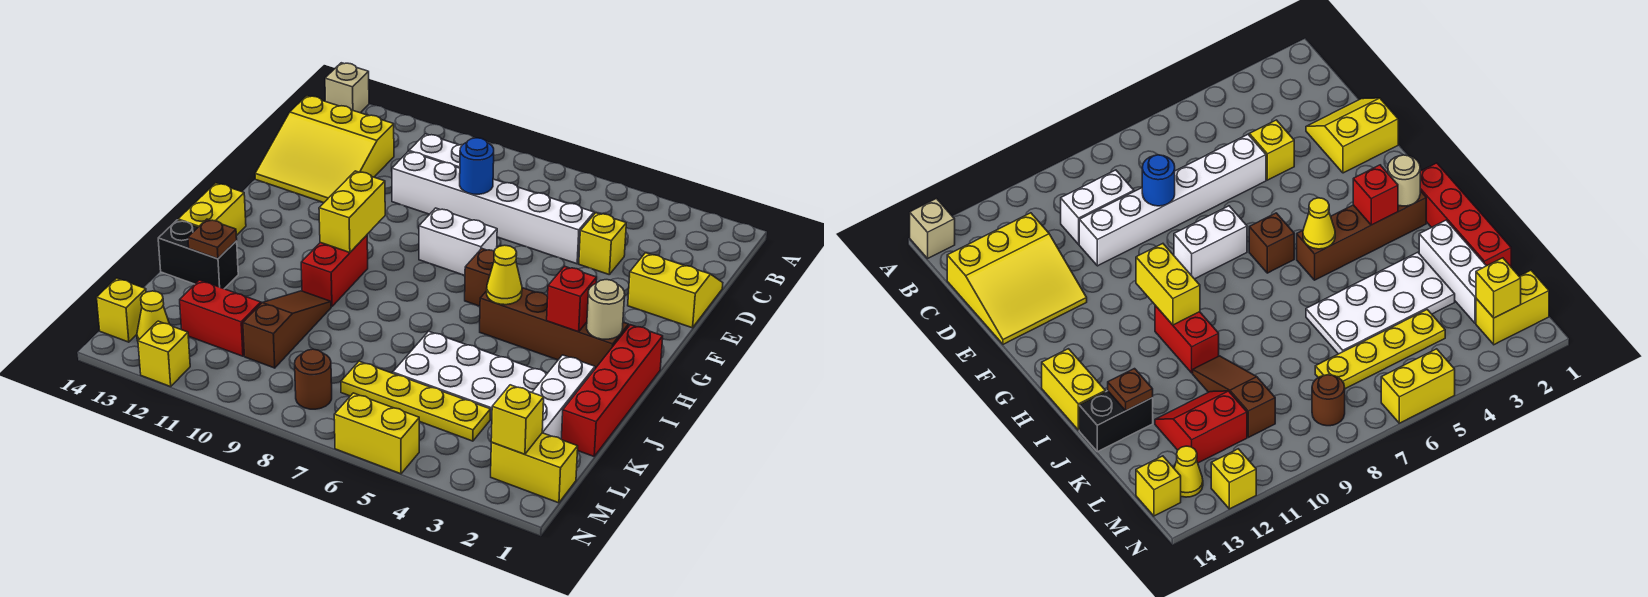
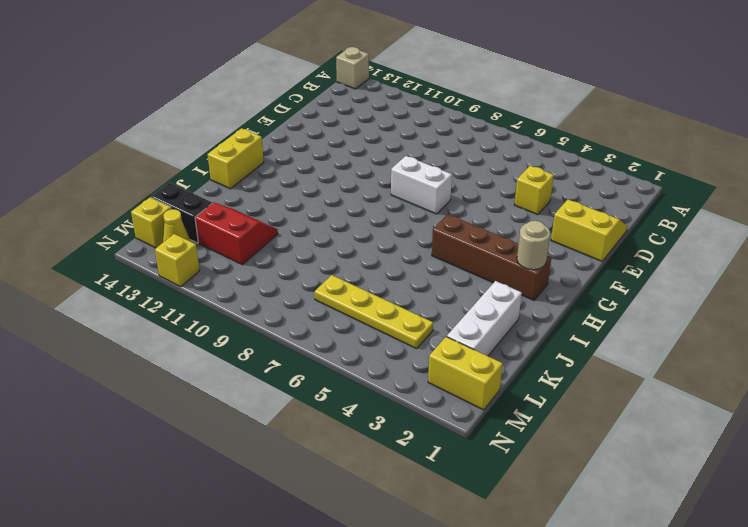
black brick L13:L14 level 1 -> black brick J13:J14 level 1
none -> white brick C9:C10 level 1
none -> yellow slope C12:E14 level 1 top C
none -> white brick D5:D10 level 1
none -> brown brick G6 level 1

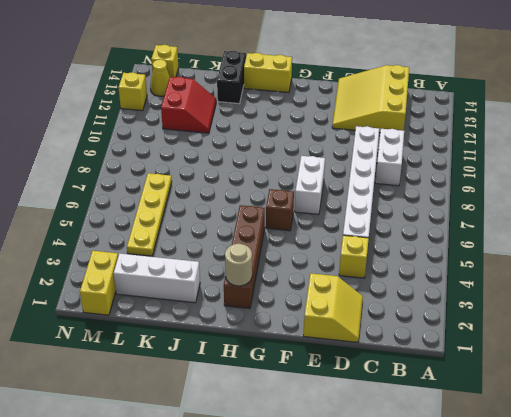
none -> tan brick A14 level 1
none -> red brick H1:K1 level 1
none -> red brick H10:I10 level 1
none -> white plate J3:K6 level 1

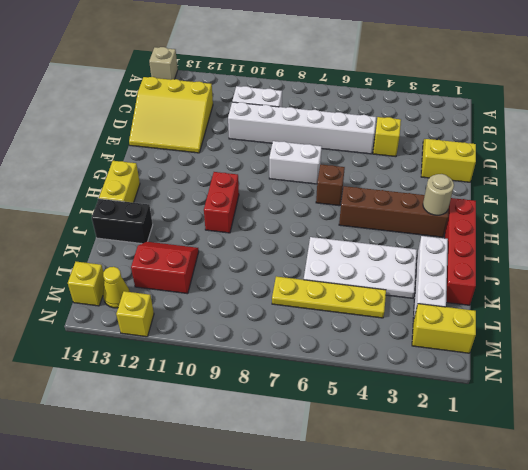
none -> brown slope J10:L10 level 1 top L
none -> brown round brick M8 level 1
none -> yellow brick N5:N6 level 1
none -> blue round brick D8 level 2

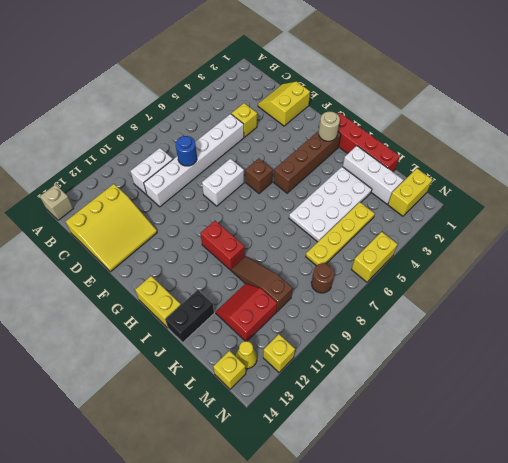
none -> yellow brick G10:H10 level 2
none -> red brick H3 level 2
none -> yellow cone H5 level 2
none -> brown plate J13 level 2

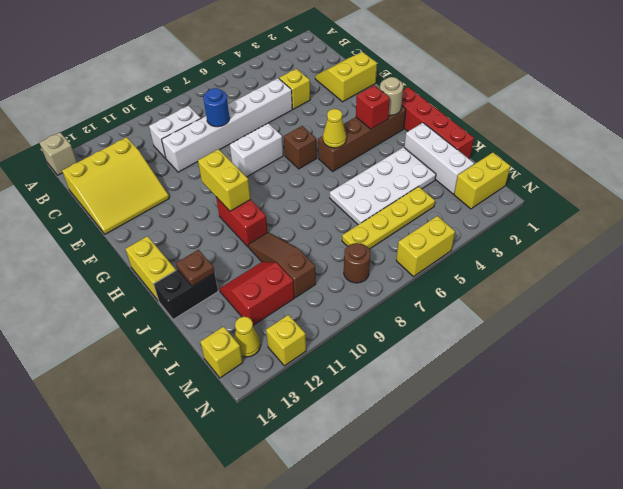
none -> yellow brick M2 level 2

